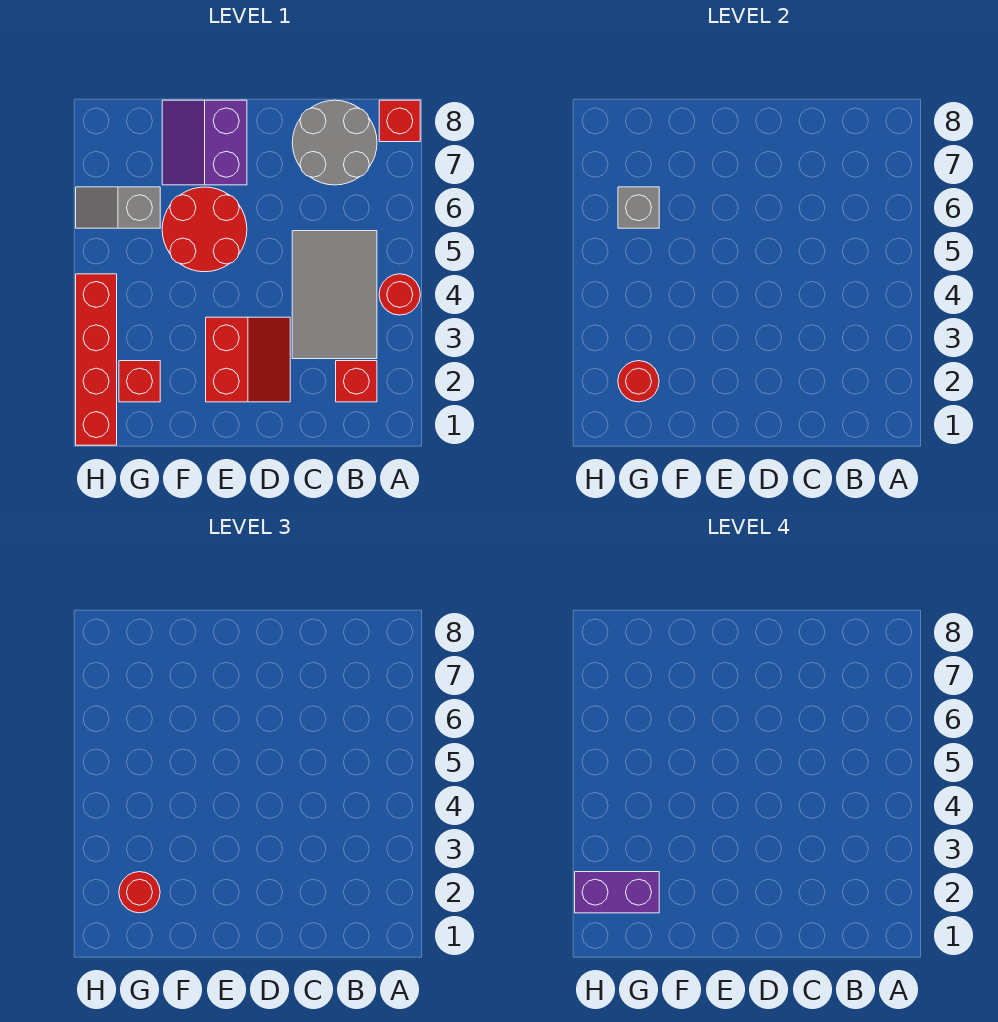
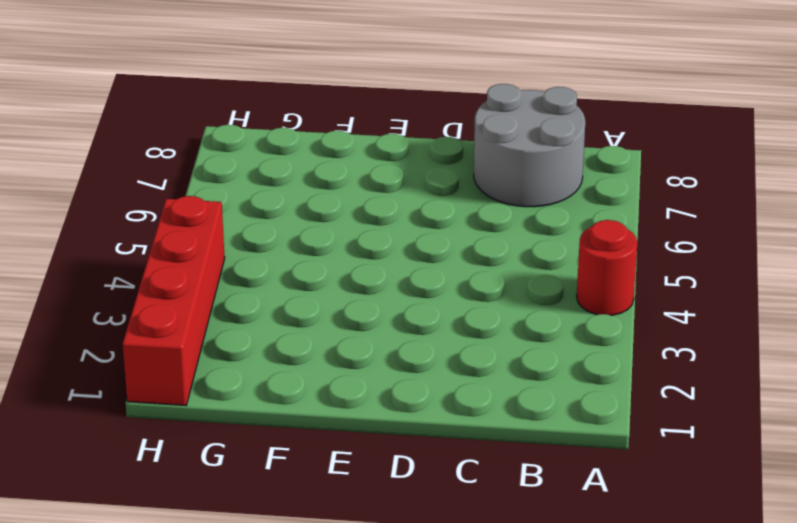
none -> red brick A8 level 1
none -> red brick B2 level 1
none -> grey tile B3:C5 level 1

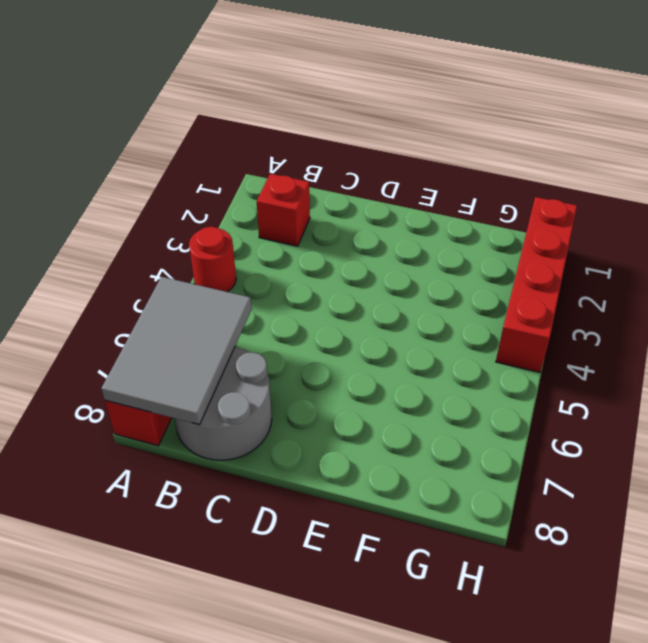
grey tile A6:B8 level 2 -> grey tile B3:C5 level 1
none -> red slope D2:E3 level 1 top E
none -> red round brick E5:F6 level 1
none -> purple slope E7:F8 level 1 top E

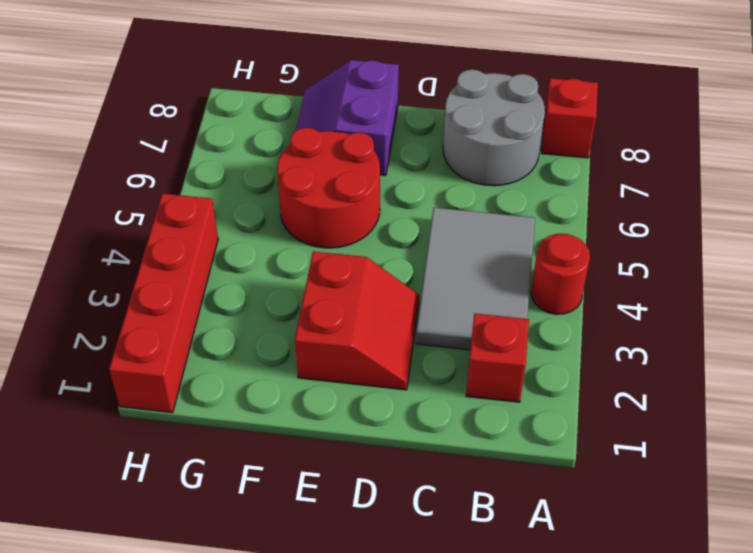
none -> red brick G2 level 1
none -> grey slope G6:H6 level 1 top G
none -> red round brick G2 level 2

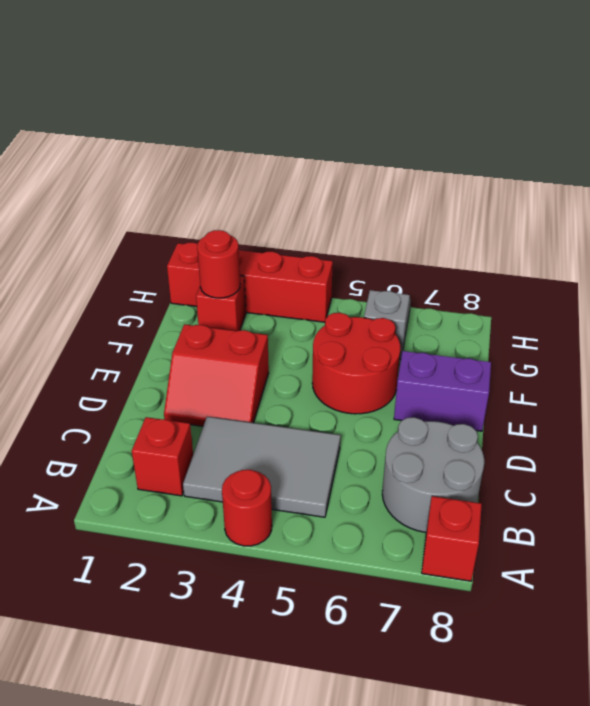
none -> grey brick G6 level 2
none -> red round brick G2 level 3
none -> purple brick G2:H2 level 4

